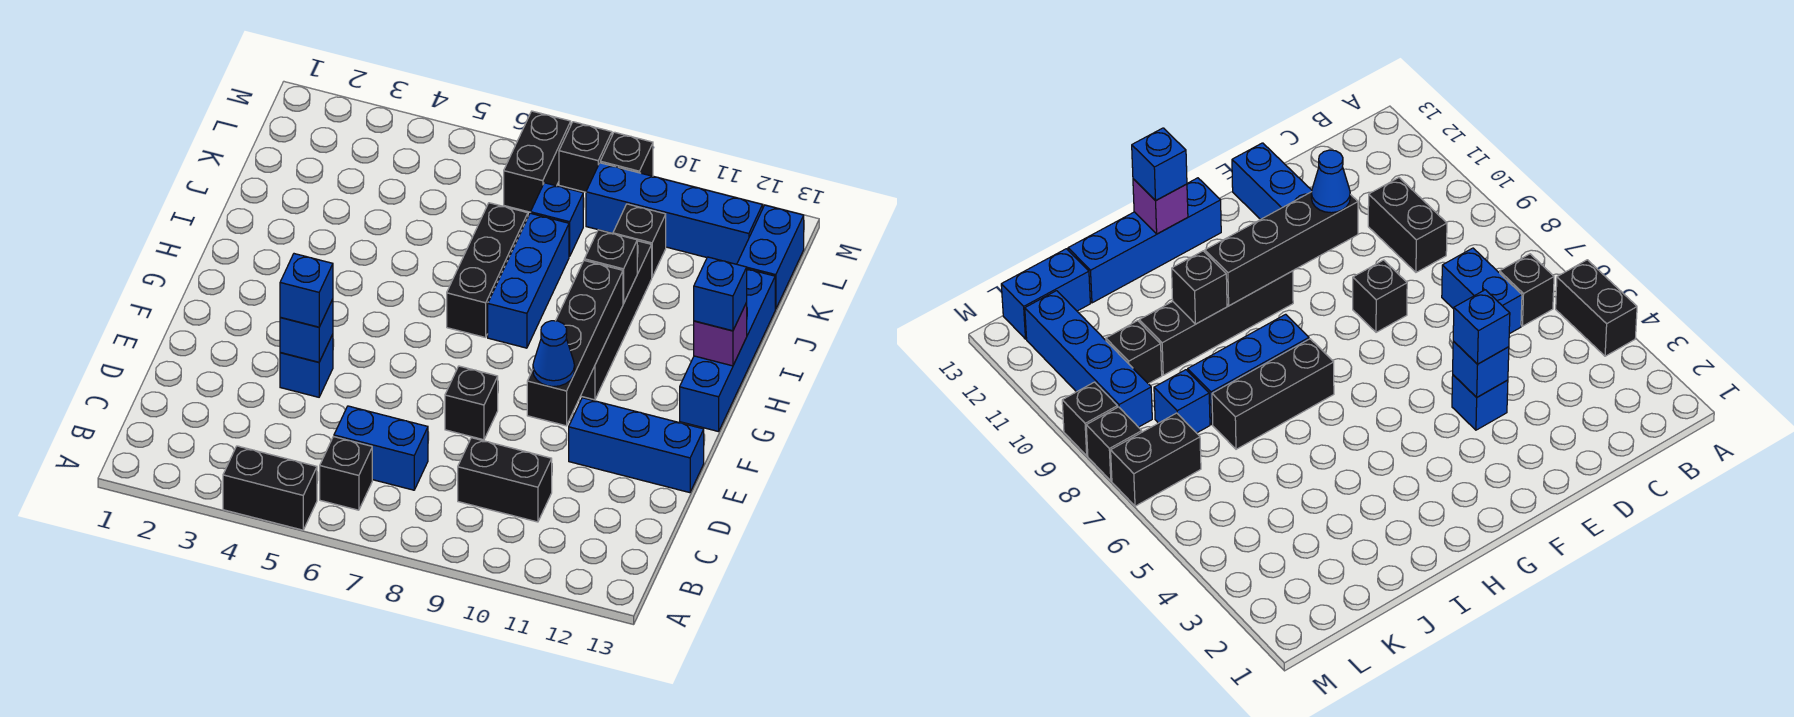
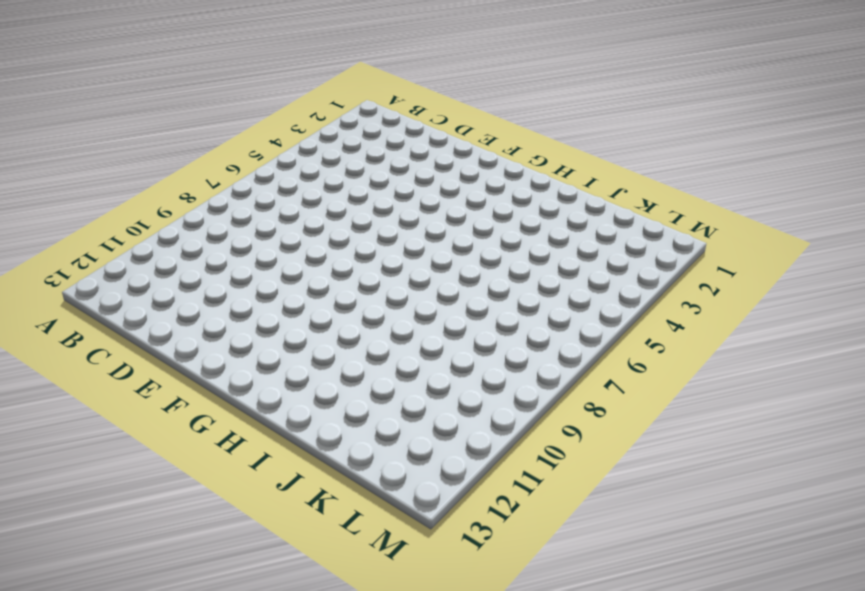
none -> black brick A4:A5 level 1
none -> black brick B6 level 1
none -> blue brick C6:C7 level 1

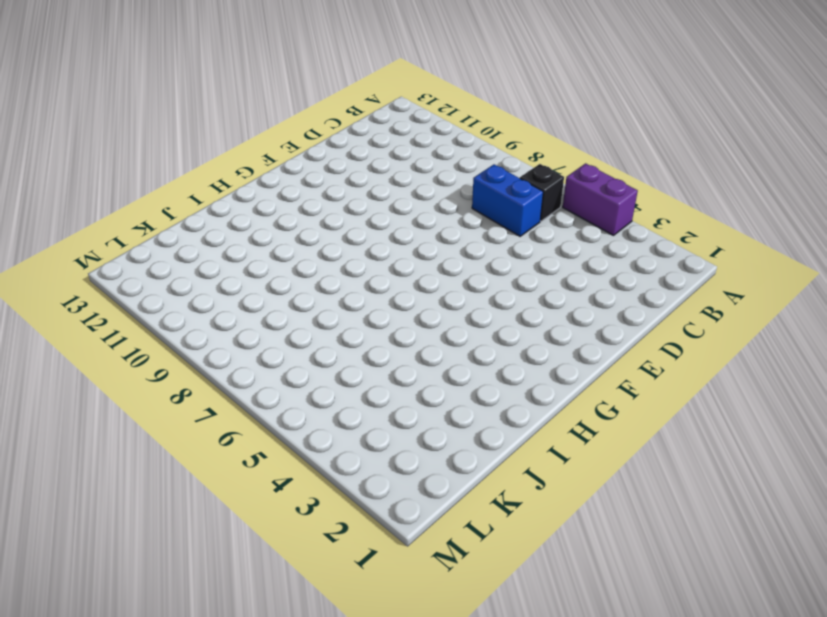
purple brick A4:A5 level 1 -> black brick A4:A5 level 1
none -> black brick C9:C10 level 1
none -> blue brick E4 level 1
none -> black brick E8 level 1

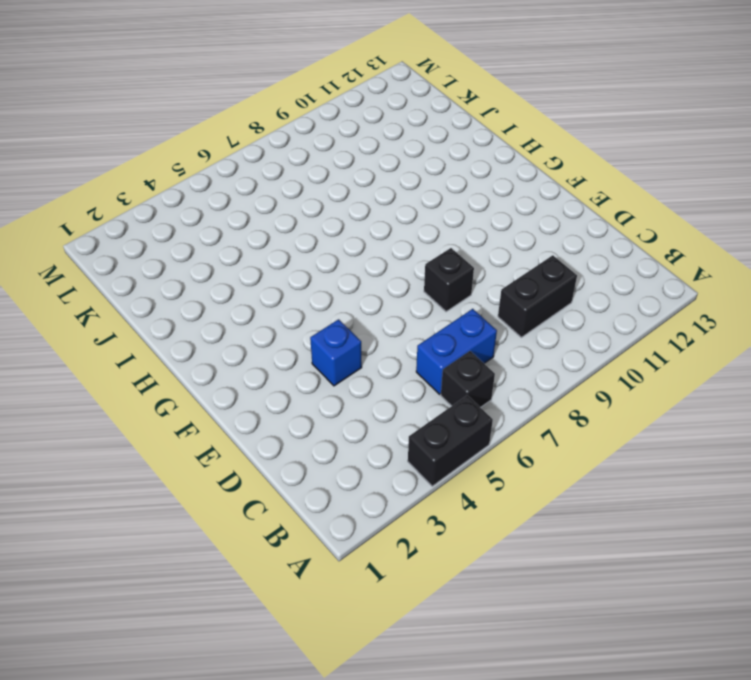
none -> blue brick E11:E13 level 1
none -> black brick G10:J10 level 1
none -> blue brick G13:J13 level 1

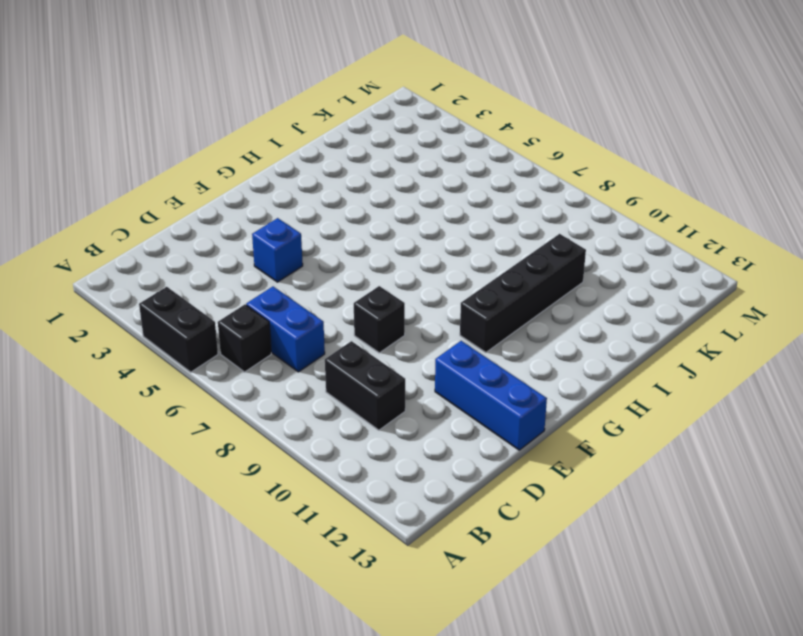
none -> blue brick G13:J13 level 1
none -> black brick H7:J7 level 1
none -> blue brick H8:J8 level 1

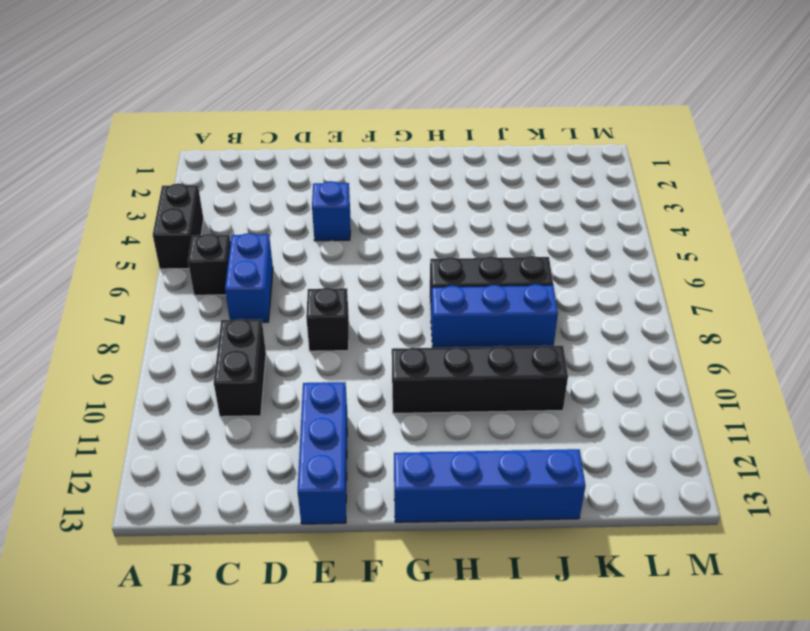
none -> blue brick K8 level 1
none -> black brick K10 level 1
none -> blue brick K13:L13 level 1

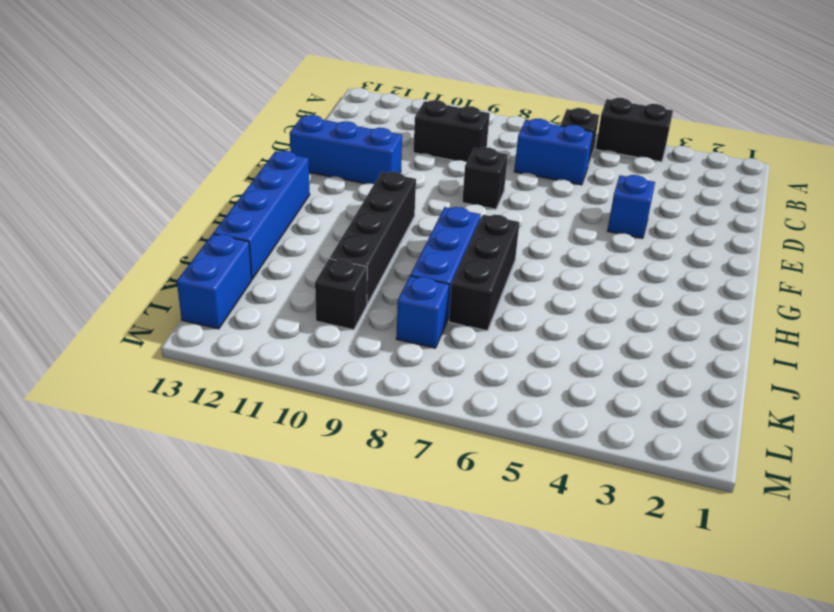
none -> black brick L7:M7 level 1
none -> blue brick L9:L12 level 1
none -> black brick M8 level 1

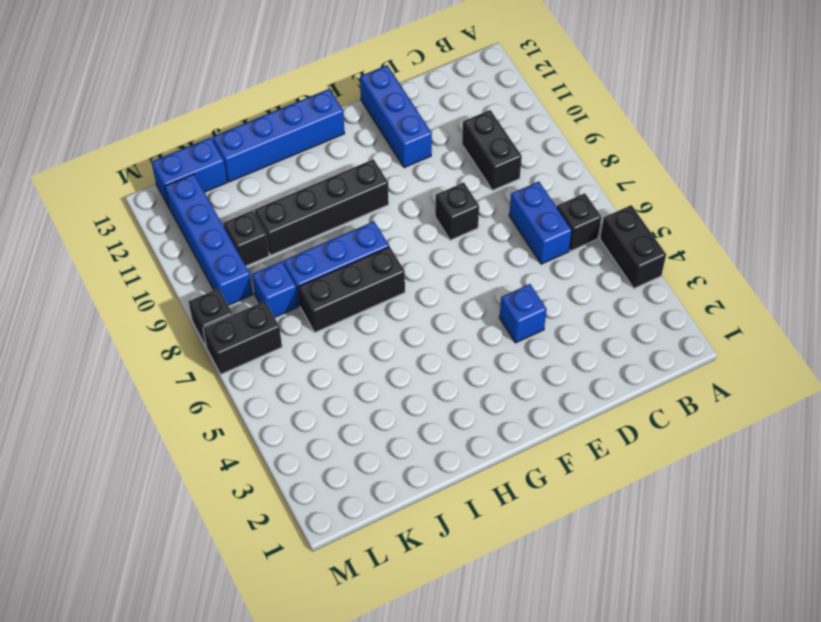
none -> black brick M9 level 1
none -> blue brick E4 level 2
none -> black brick E10:H10 level 2

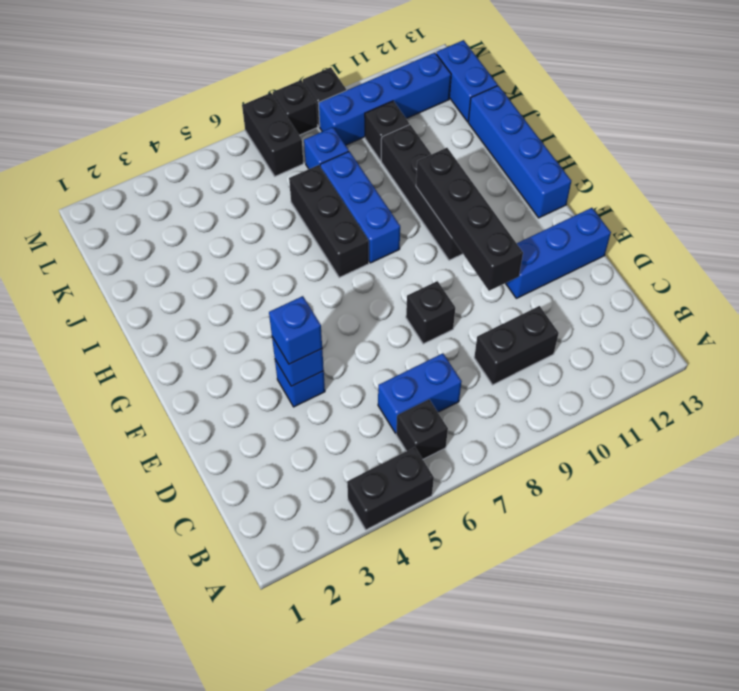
none -> purple brick H13 level 2
none -> black brick I10 level 2
none -> blue cone E10 level 3

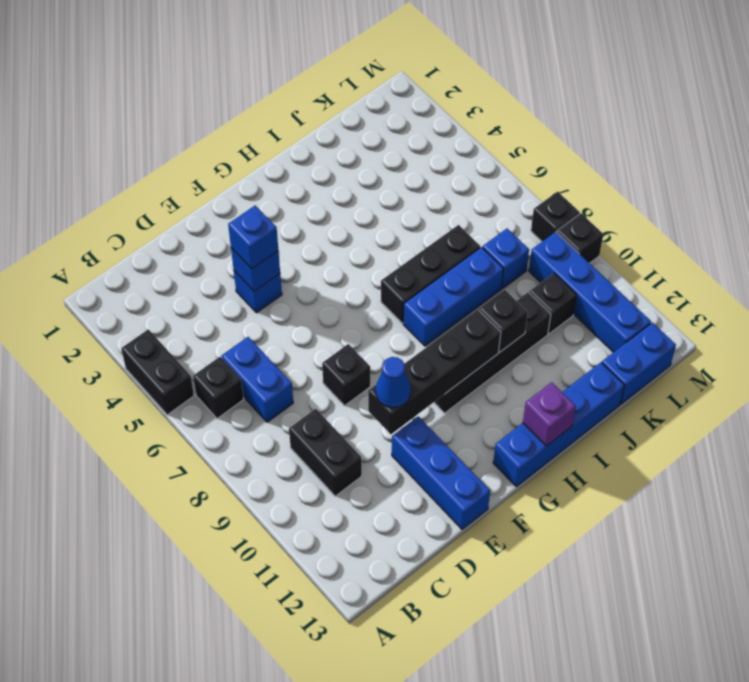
none -> black brick L7:M7 level 1
none -> blue brick H13 level 3

